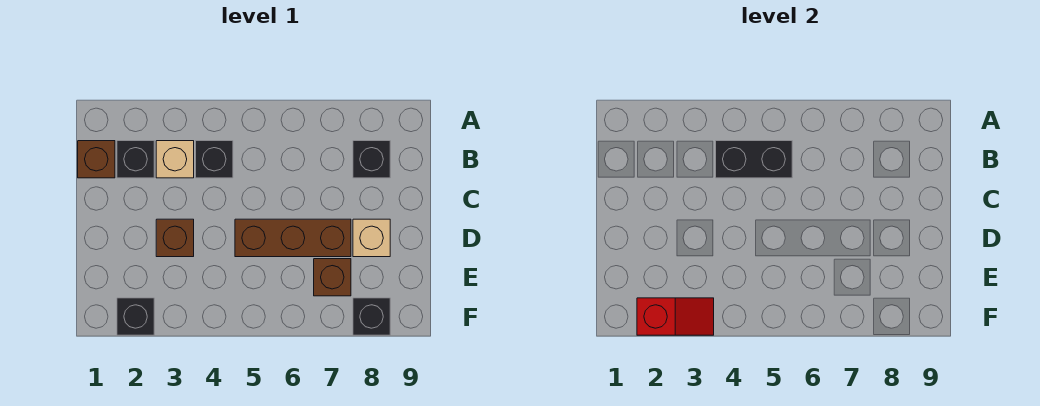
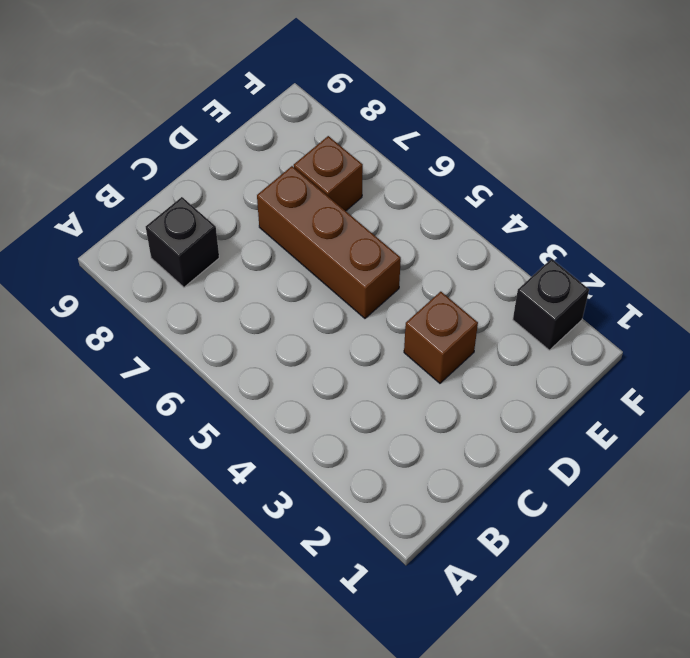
none -> brown brick B1 level 1
none -> black brick B2 level 1
none -> tan brick B3 level 1

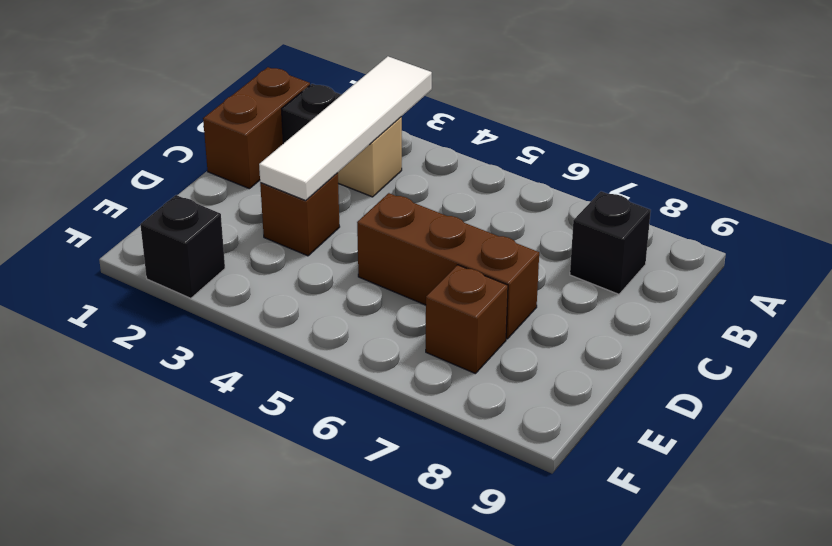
white tile A3:D3 level 2 -> none
brown brick B1:C1 level 1 -> brown brick B1 level 1
none -> black brick B4 level 1
none -> tan brick D8 level 1
none -> black brick F8 level 1

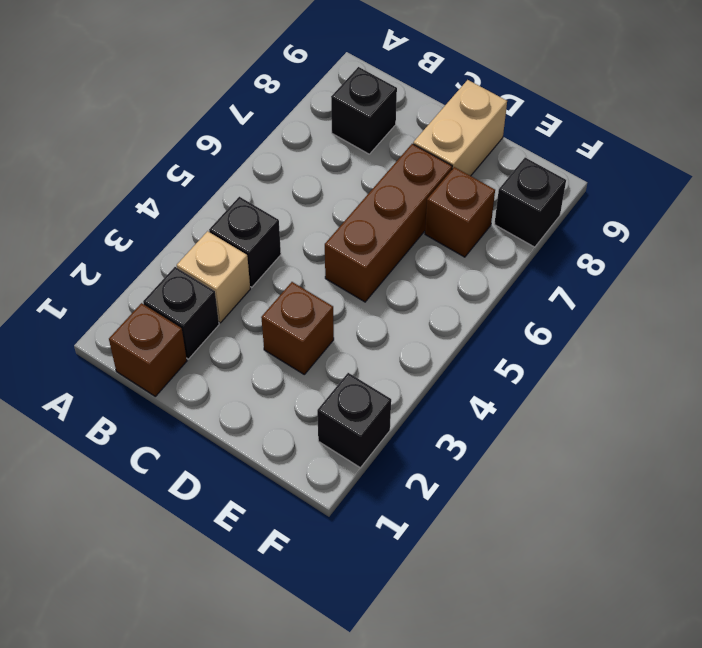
tan brick D8:D9 level 1 -> tan brick D8 level 1
none -> black brick B4:B5 level 2
none -> red slope F2:F3 level 2 top 2

